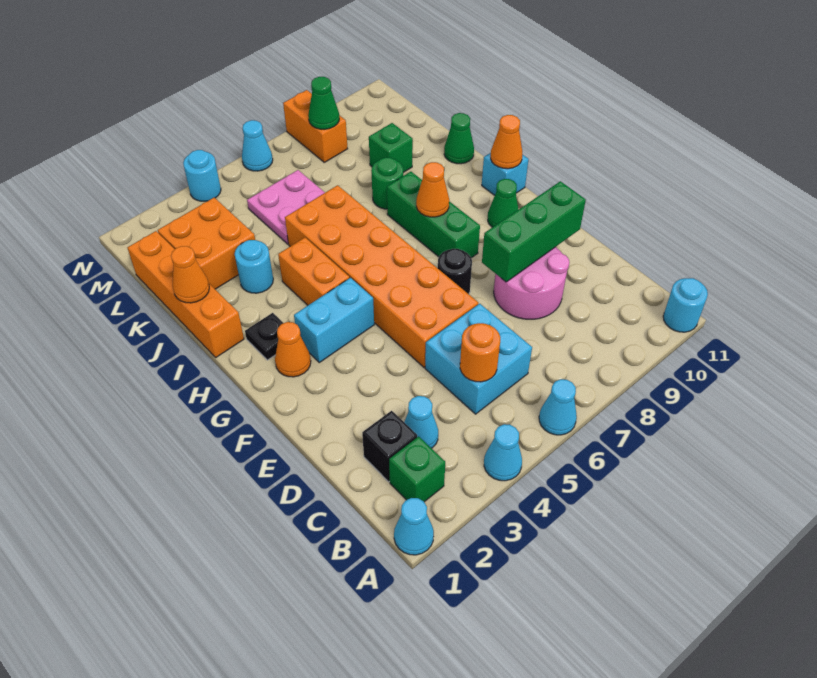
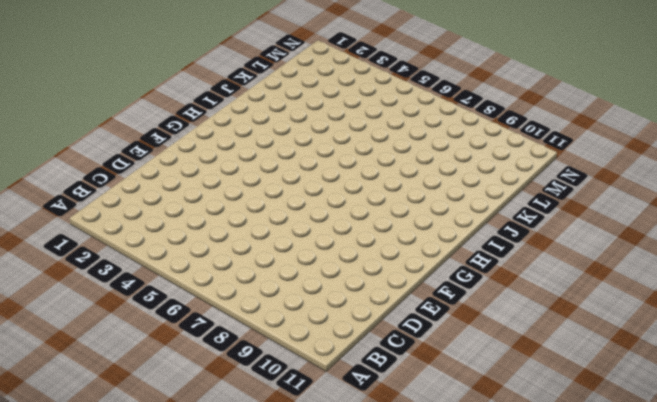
none -> cyan cone A1 level 1
none -> cyan cone A4 level 1
none -> cyan cone A6 level 1
none -> cyan round brick A11 level 1

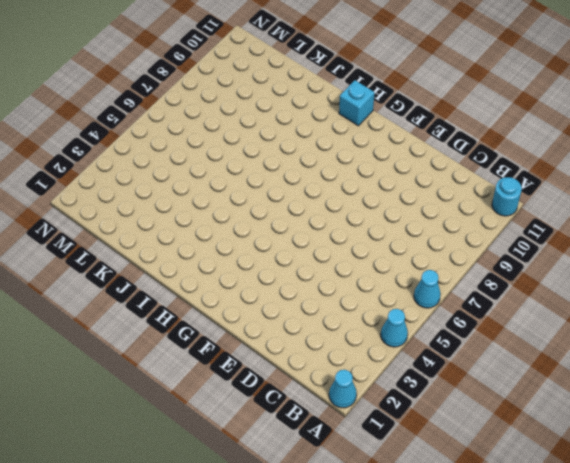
none -> green brick B2 level 1
none -> black brick C2 level 1
none -> cyan cone C3 level 1
none -> cyan brick C5:D6 level 1

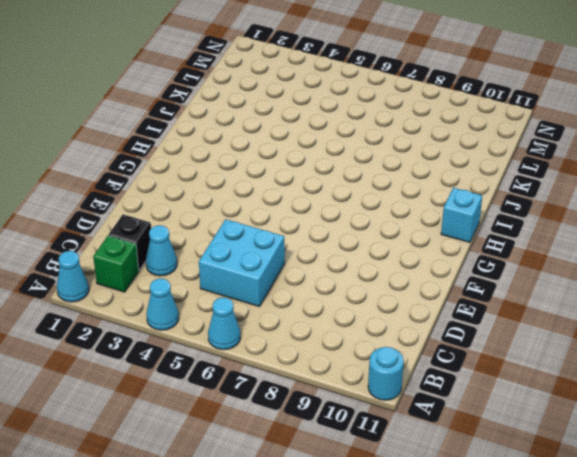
none -> pink round brick D8:E9 level 1
none -> orange brick E5:J6 level 1
none -> black round brick F7 level 1
none -> orange cone G2 level 1

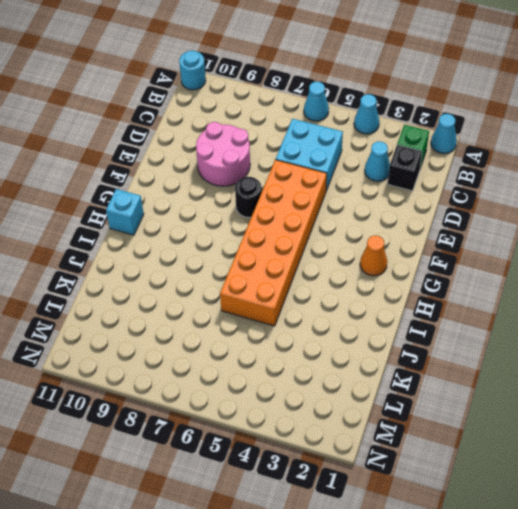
none -> cyan brick G3:G4 level 1
none -> green brick G8:I8 level 1
none -> green cone G10 level 1
none -> black plate H2 level 1

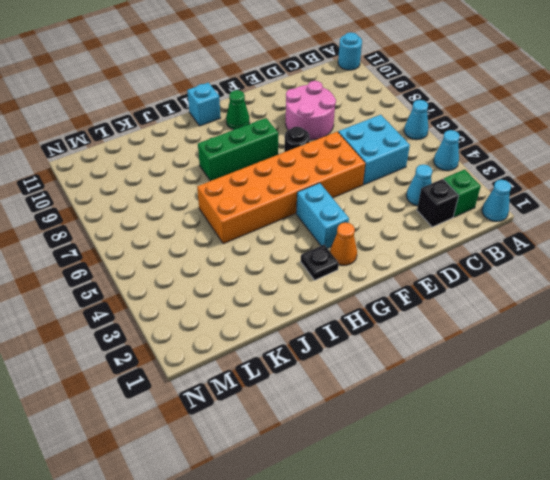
none -> orange brick H4:I4 level 1
none -> orange brick I1:L1 level 1
none -> cyan round brick J3 level 1
none -> green round brick J8 level 1

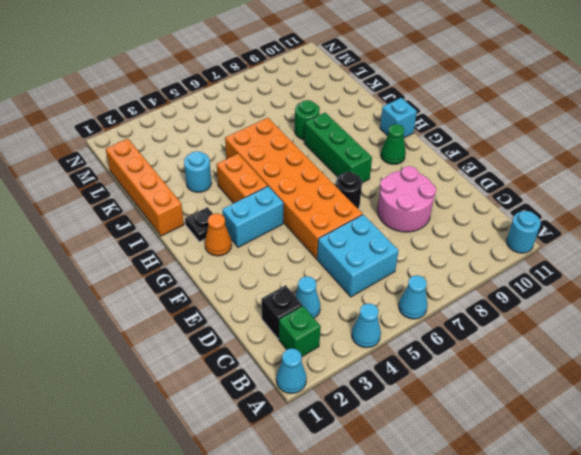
none -> green cone J11 level 1
none -> orange brick K2:L3 level 1
none -> pink plate K5:L6 level 1
none -> green brick K9 level 1

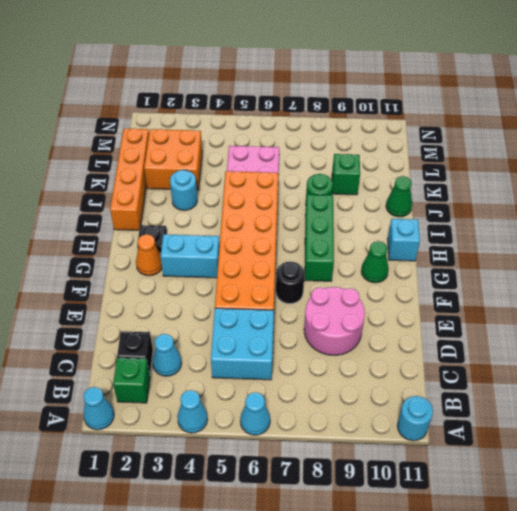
none -> orange brick H4:I4 level 1
none -> orange brick M8:N8 level 1
none -> cyan round brick N4 level 1
none -> cyan cone N6 level 1

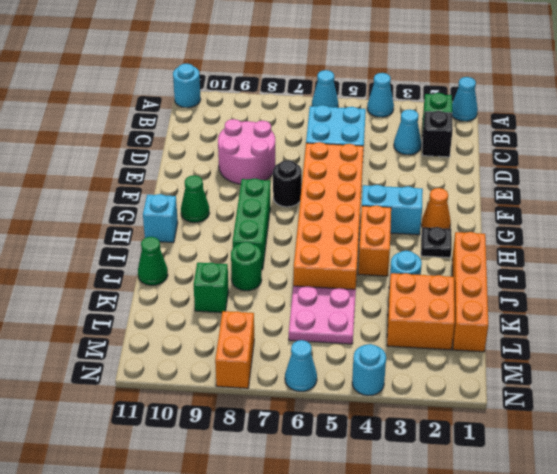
none -> orange round brick C5 level 2
none -> green brick E8:E10 level 2
none -> orange cone H8 level 2
none -> orange cone H11 level 2

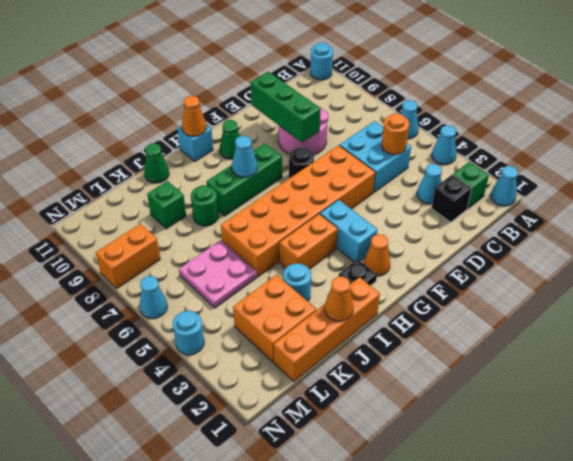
cyan cone H8 level 2 -> orange cone H8 level 2
none -> green cone M8 level 2

